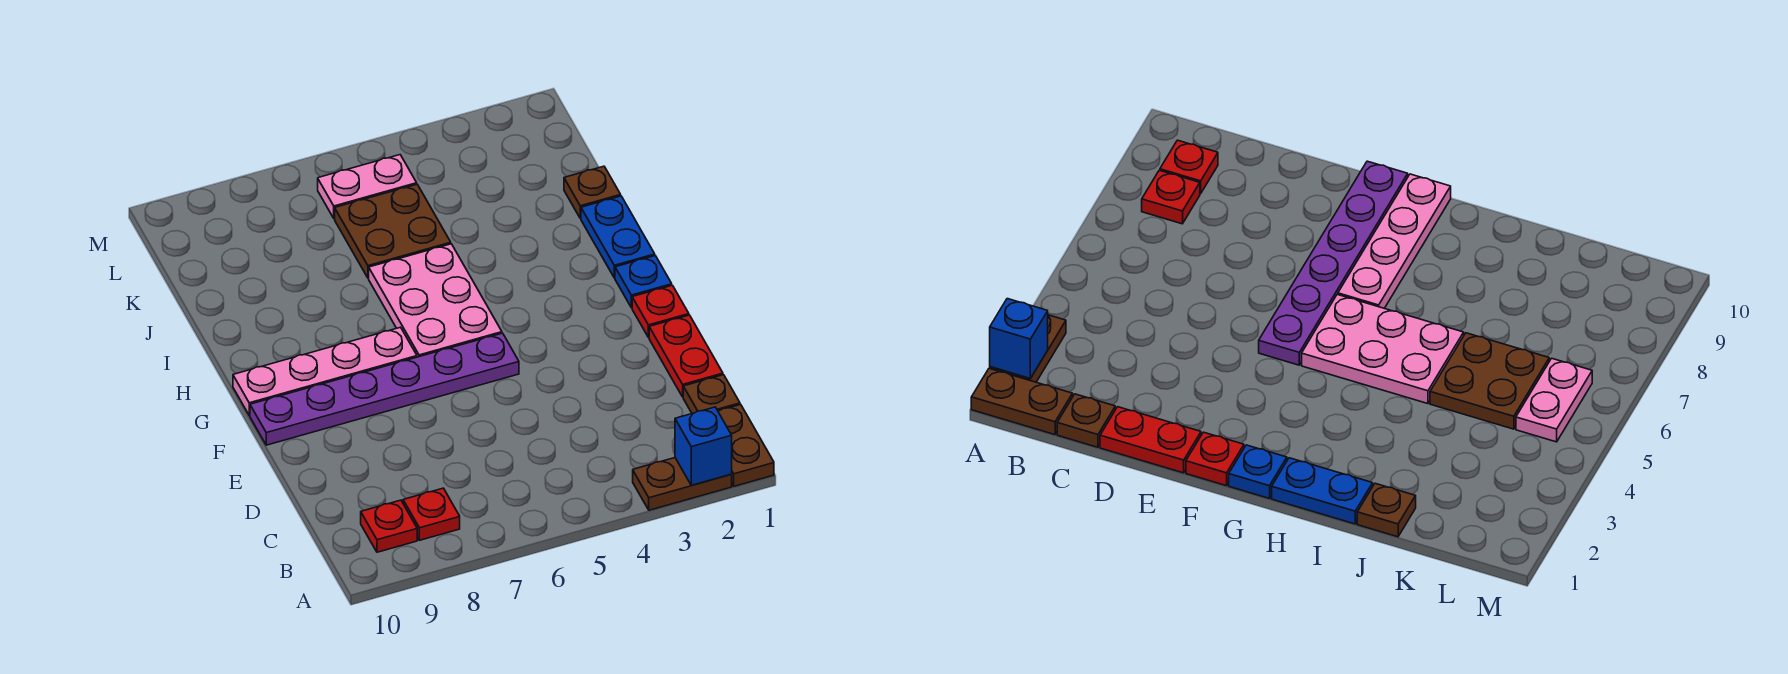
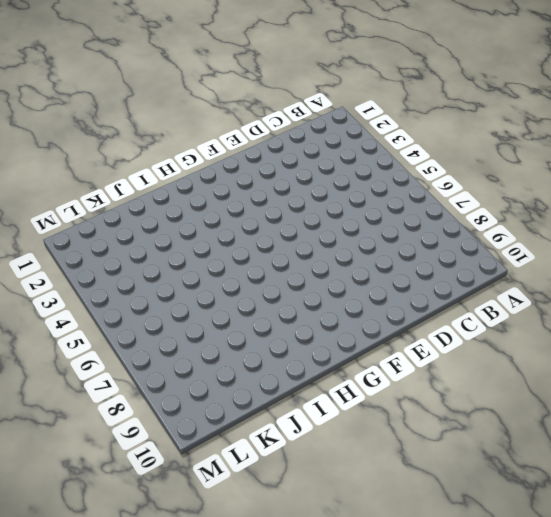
none -> brown plate A1:B1 level 1
none -> brown plate A2:A3 level 1
none -> red plate B8 level 1

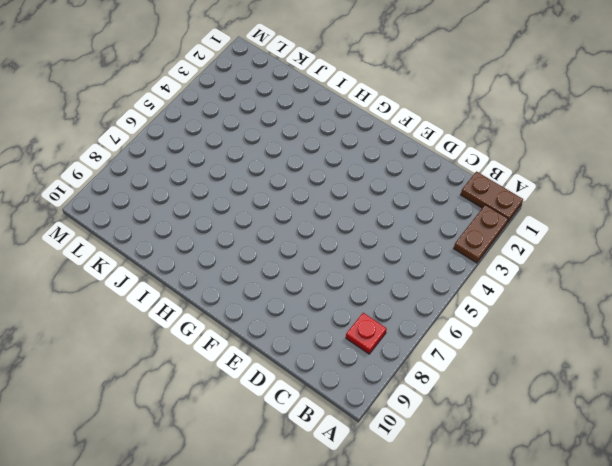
none -> red plate B9 level 1
none -> brown plate C1 level 1
none -> red plate D1:E1 level 1

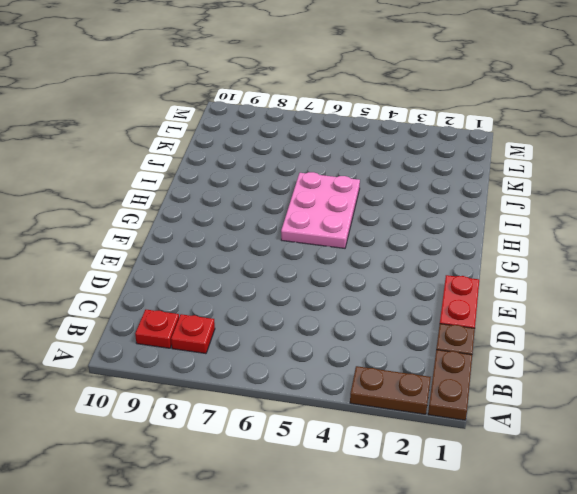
none -> red plate F1 level 1
none -> purple plate F5:F10 level 1
none -> blue plate G1 level 1

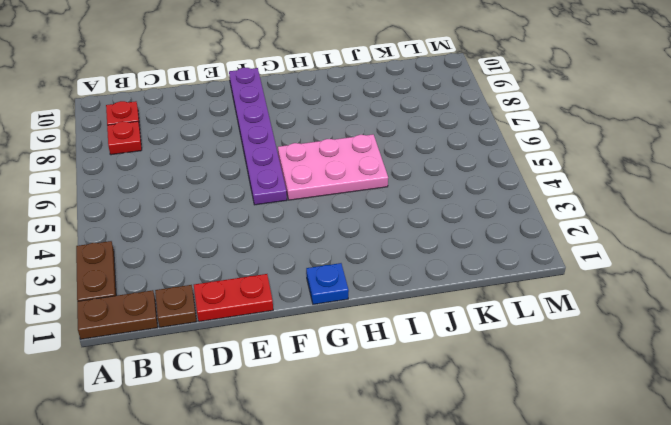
none -> red plate F1 level 1
none -> pink plate G7:G10 level 1
none -> blue plate H1:I1 level 1

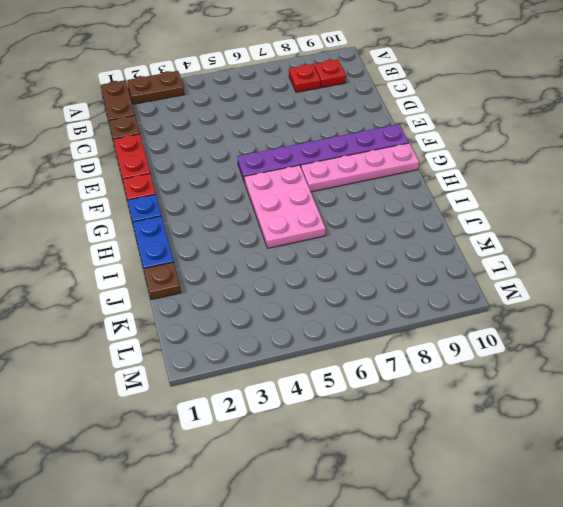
none -> brown plate J5:K6 level 1
none -> pink plate L5:L6 level 1
none -> blue brick A2 level 2

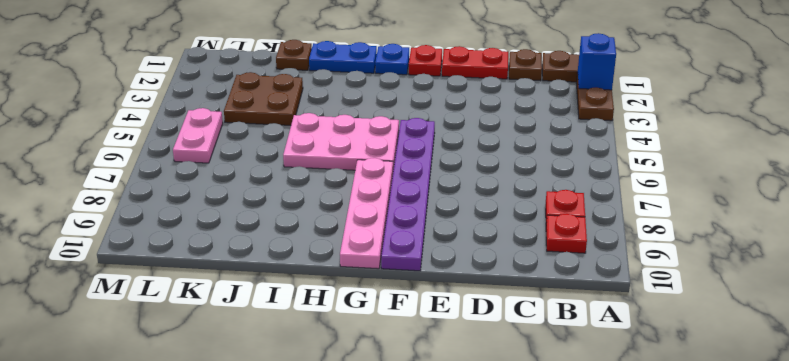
brown plate J3:K4 level 1 -> brown plate J5:K6 level 1

